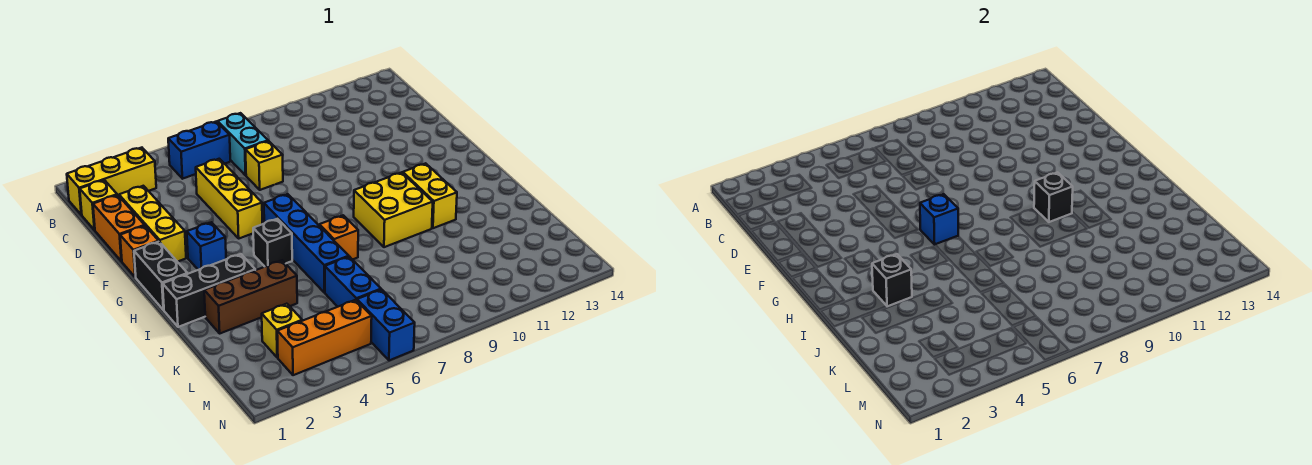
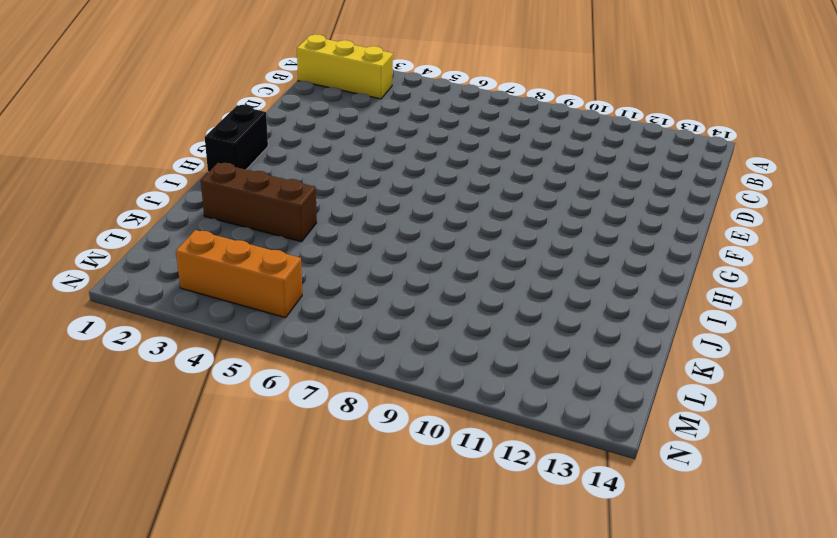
none -> blue brick B5:B6 level 1
none -> cyan brick B7:C7 level 1
none -> yellow brick C1 level 1

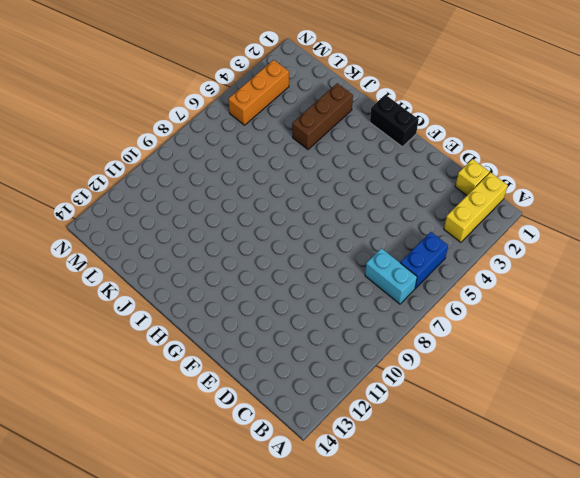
none -> orange brick D1:E1 level 1
none -> yellow brick D2:F2 level 1
none -> yellow brick D5:F5 level 1

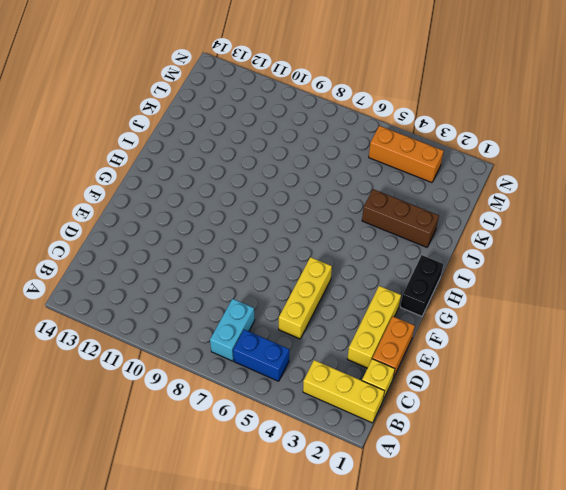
none -> yellow brick D7 level 1
none -> orange brick F1 level 1
none -> blue brick G3 level 1

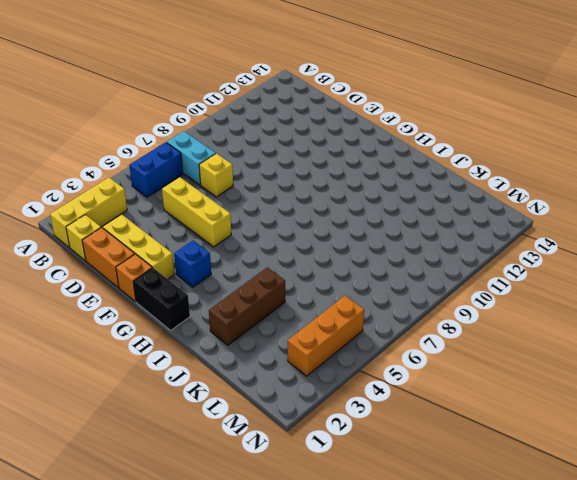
none -> blue brick G6:J6 level 1
none -> black brick H5 level 1
none -> yellow brick H9:I10 level 1

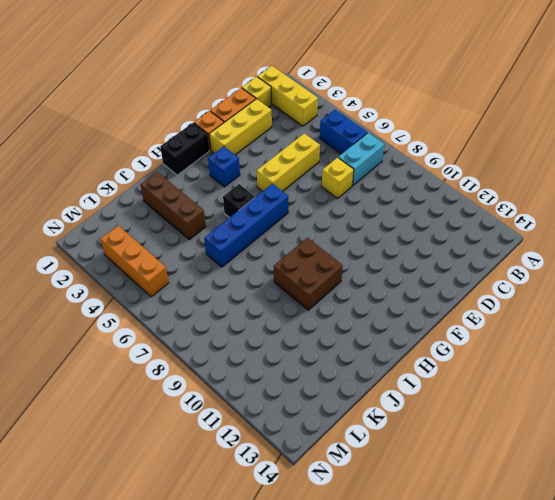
brown brick H9:I10 level 1 -> yellow brick H9:I10 level 1
none -> yellow brick H11:I11 level 1
none -> black brick I1:I3 level 1
none -> orange brick I7 level 1

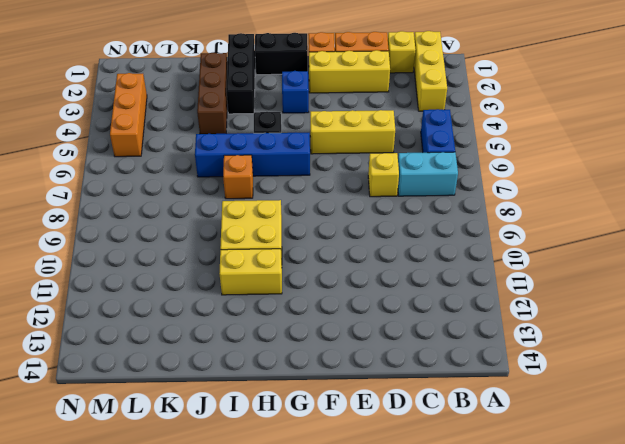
none -> blue brick K6:L6 level 1
none -> yellow brick L3 level 1
none -> blue brick M6:N6 level 1

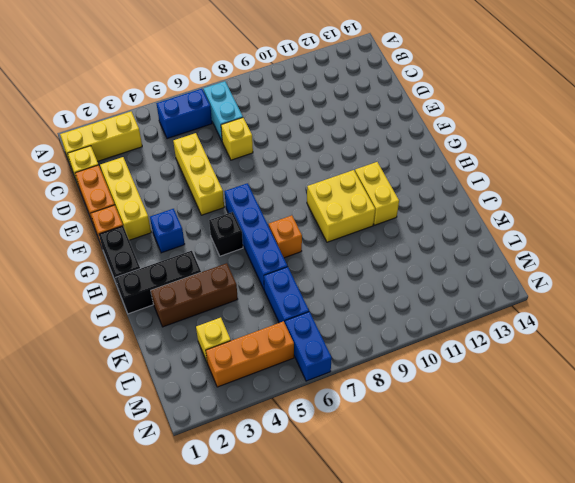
none -> blue brick G6 level 2
none -> black brick H10 level 2
none -> black brick I3 level 2

